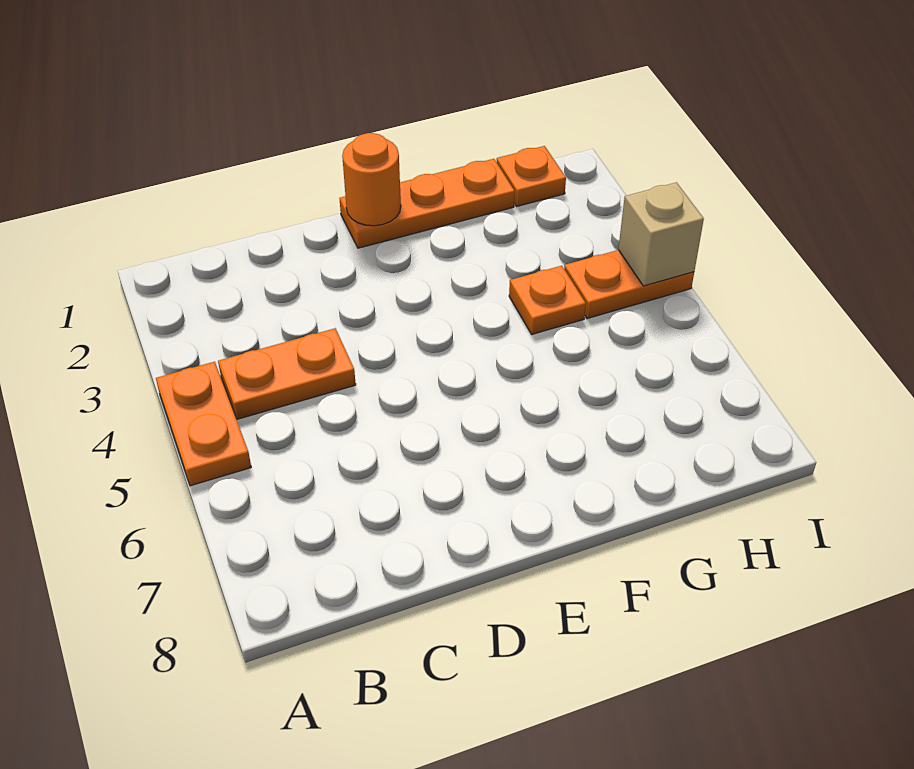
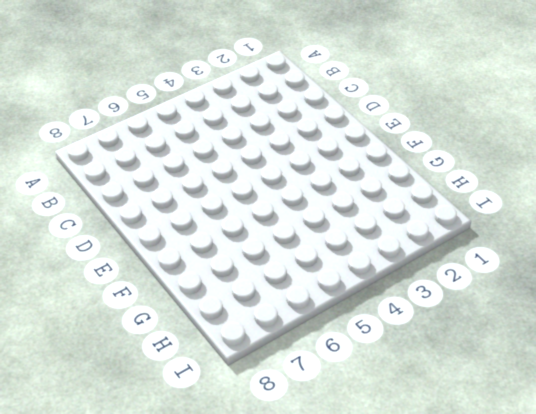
none -> orange plate A4:A5 level 1
none -> orange plate B4:C4 level 1

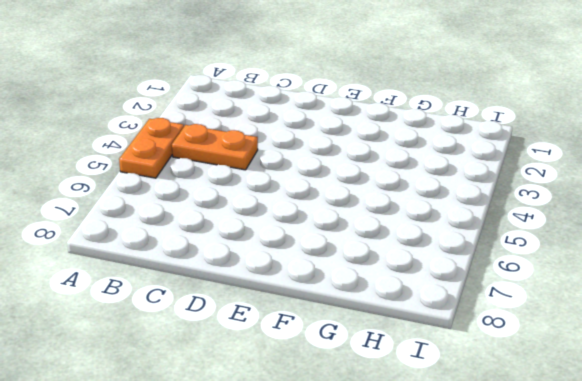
none -> orange plate E1:G1 level 1
none -> orange plate G4 level 1

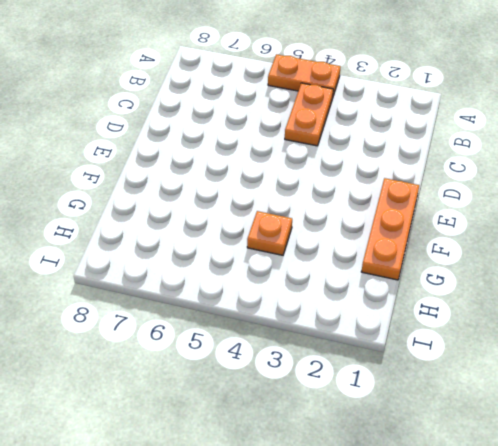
none -> orange plate H1 level 1
none -> orange plate H4:I4 level 1

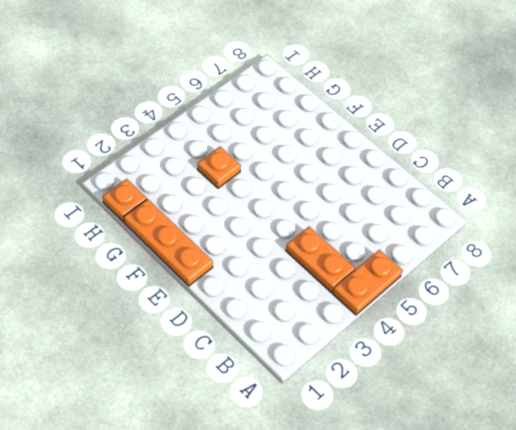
none -> orange plate H4:I4 level 1
none -> orange round brick E1 level 2

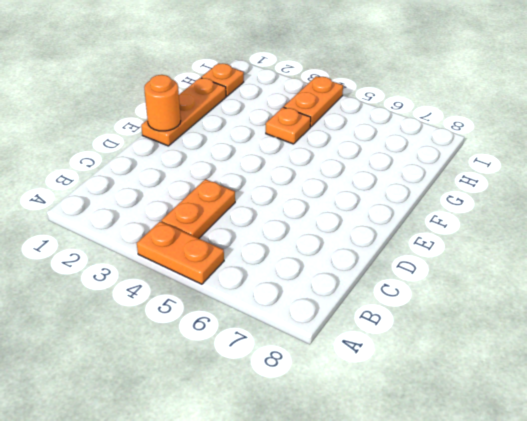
none -> tan brick I4 level 2

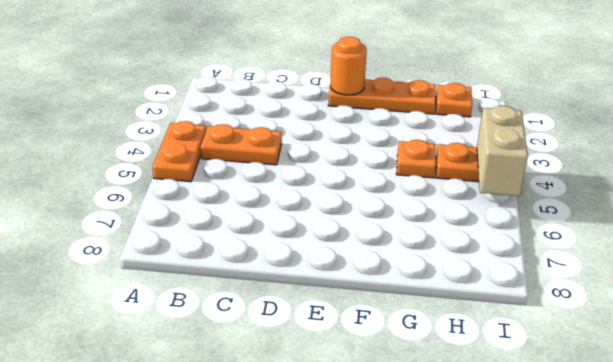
tan brick I4:I5 level 2 -> tan brick I4 level 2

